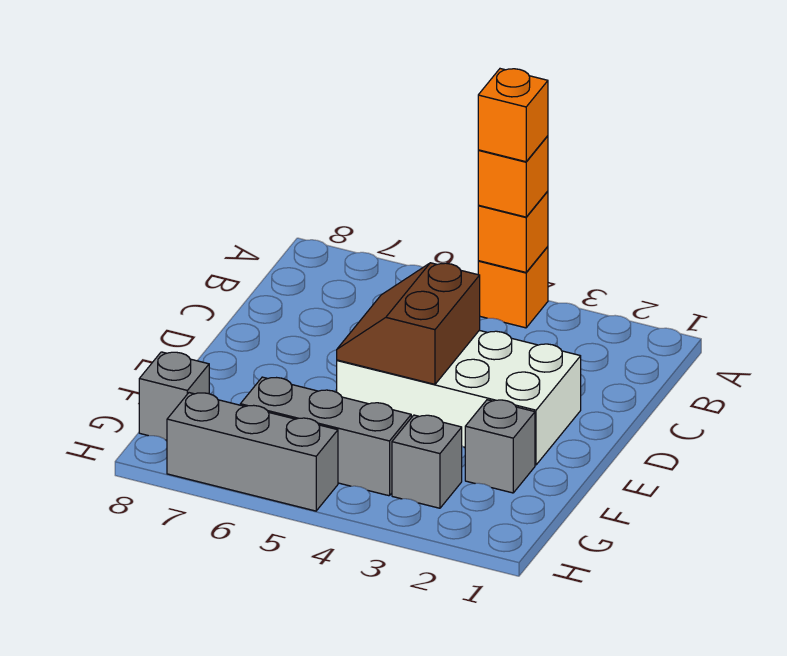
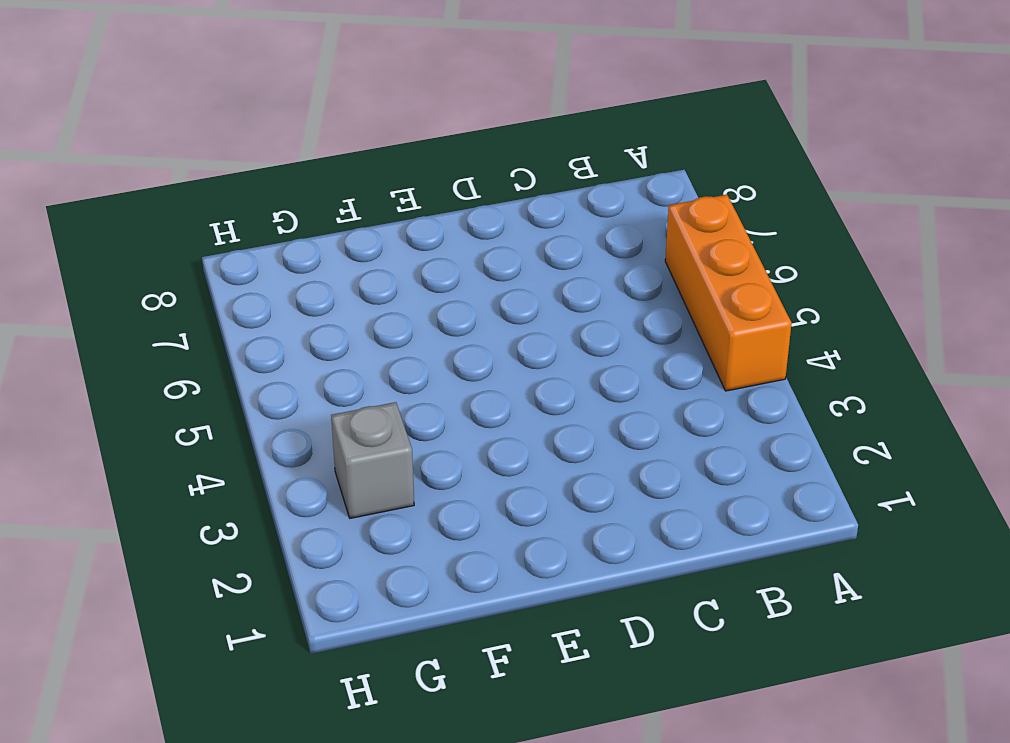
orange brick A4:A6 level 1 -> orange brick A4 level 1
none -> white brick D2:E5 level 1
none -> grey brick F2 level 1

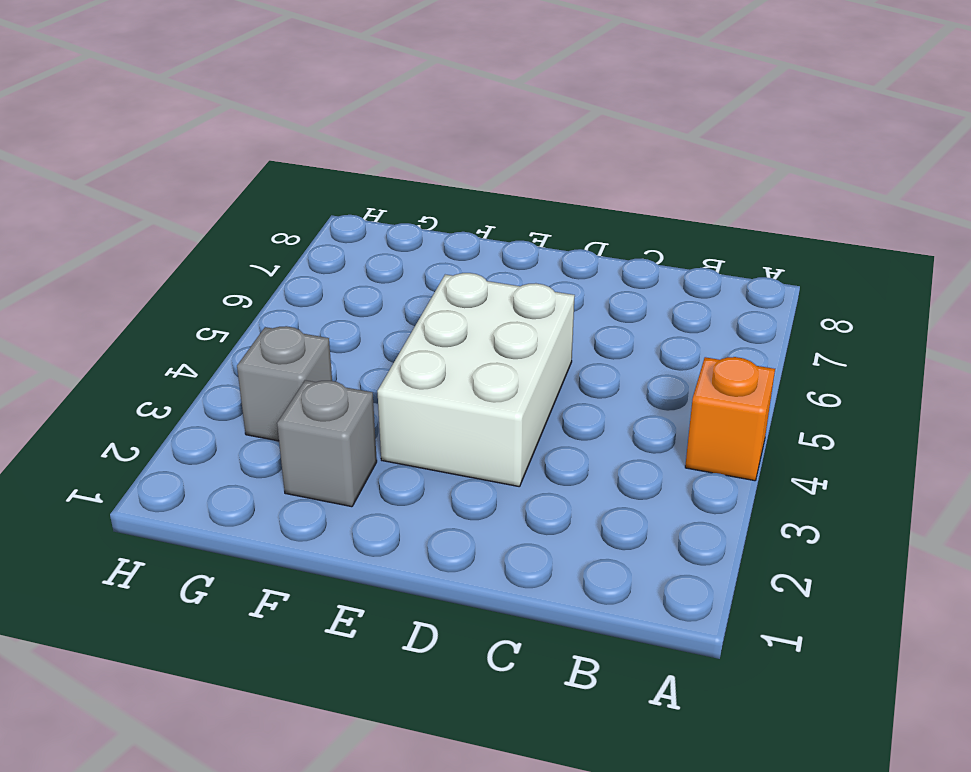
white brick D3:E5 level 1 -> white brick D2:E5 level 1
none -> grey brick G4:G6 level 1
none -> grey brick G8 level 1

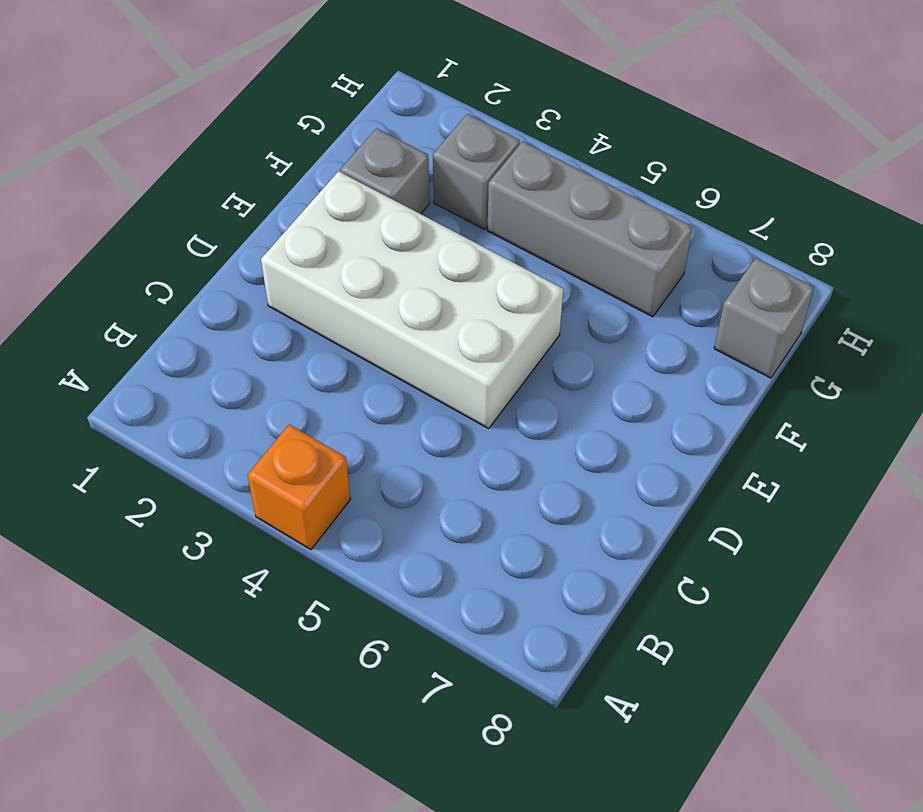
none -> grey brick H5:H7 level 1
none -> orange brick A4 level 2

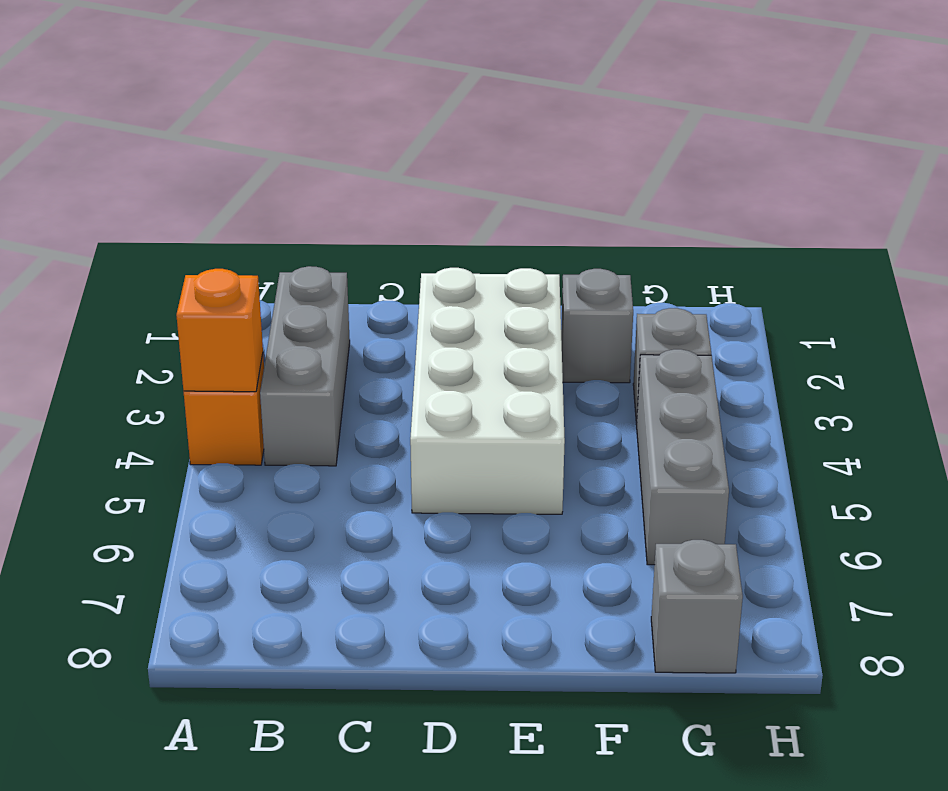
grey brick B2:B4 level 1 -> grey brick H5:H7 level 1
none -> brown slope D4:E5 level 2 top 4
none -> orange brick A4 level 3

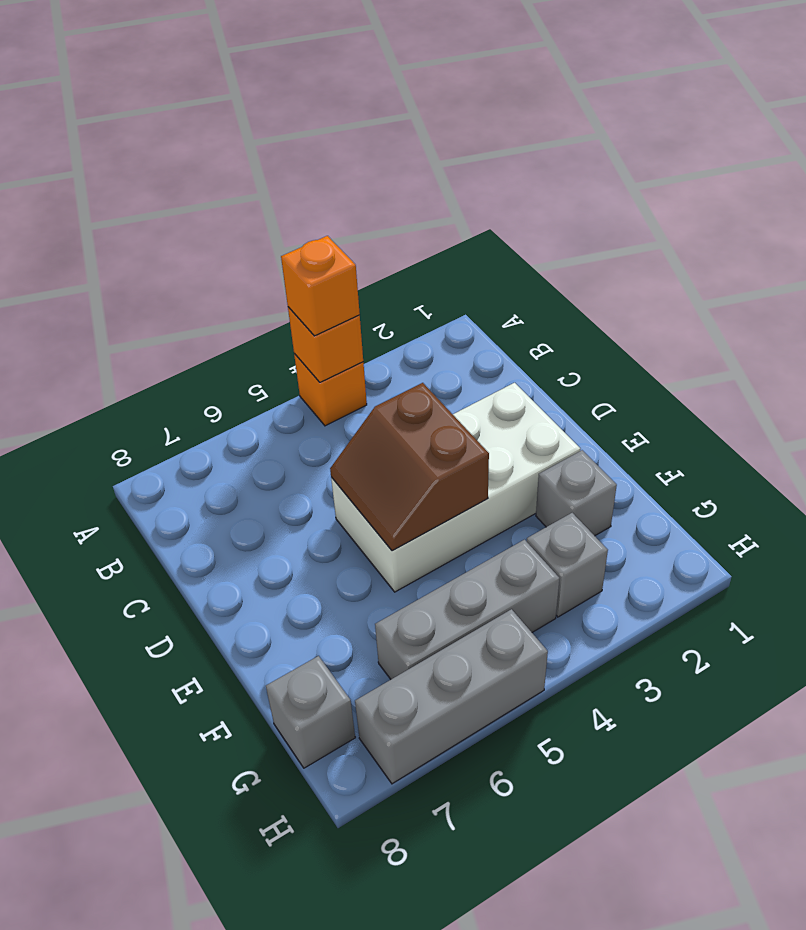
none -> orange brick A4 level 4

